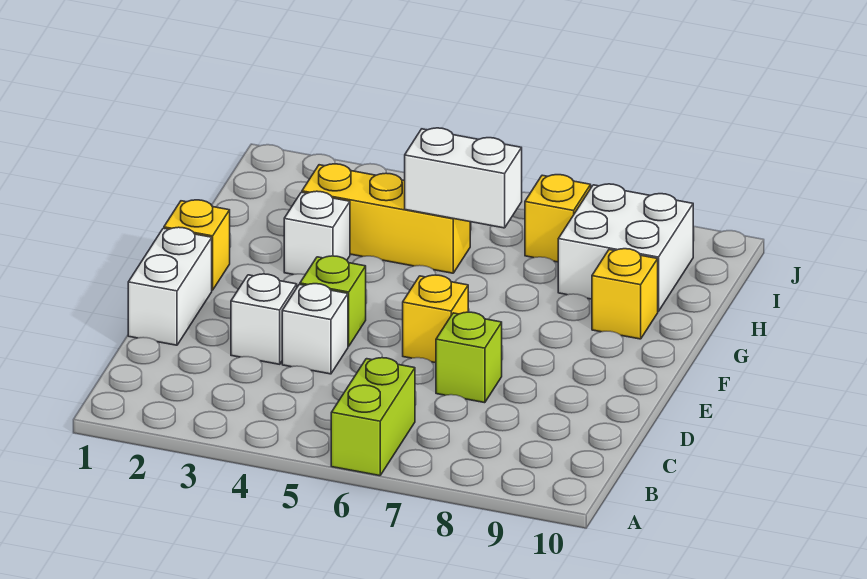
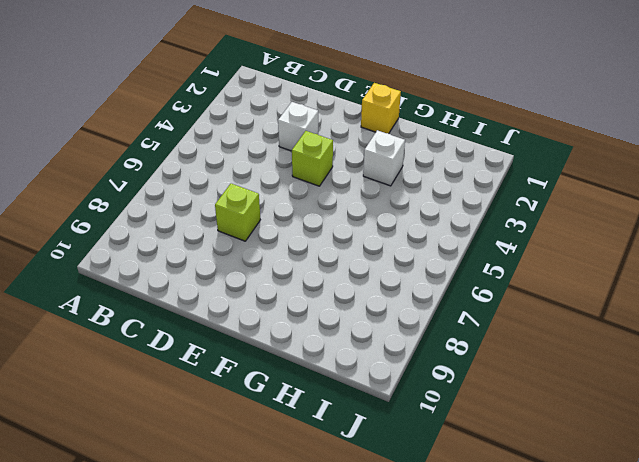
none -> lime brick A6:B6 level 1
none -> white brick D1:E1 level 1
none -> white brick D4 level 1

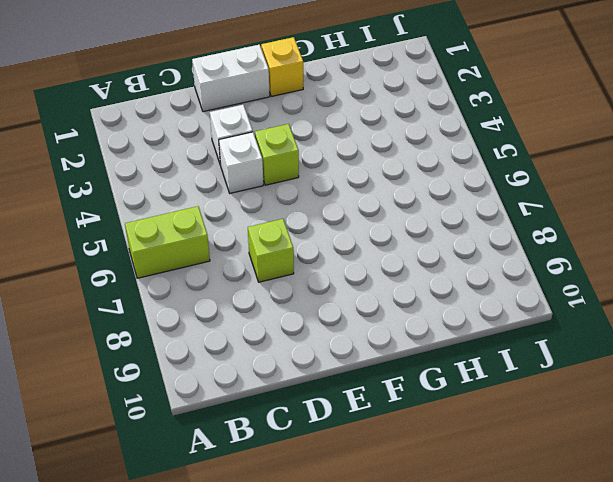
none -> yellow brick E6 level 1
none -> white brick G3 level 1
none -> yellow brick G9 level 1

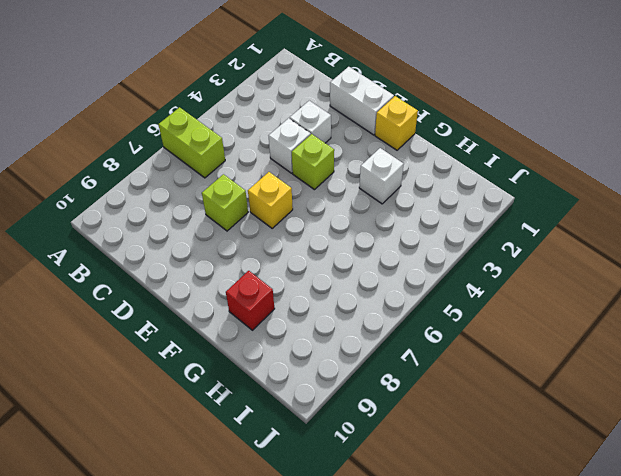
red brick G9 level 1 -> yellow brick G9 level 1
none -> yellow brick H3:H5 level 1
none -> white brick H8:I9 level 1
none -> yellow brick I7 level 1

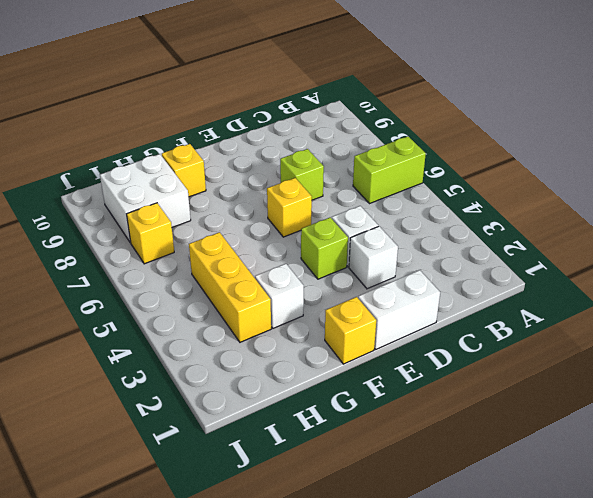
none -> white brick H5:H6 level 2

